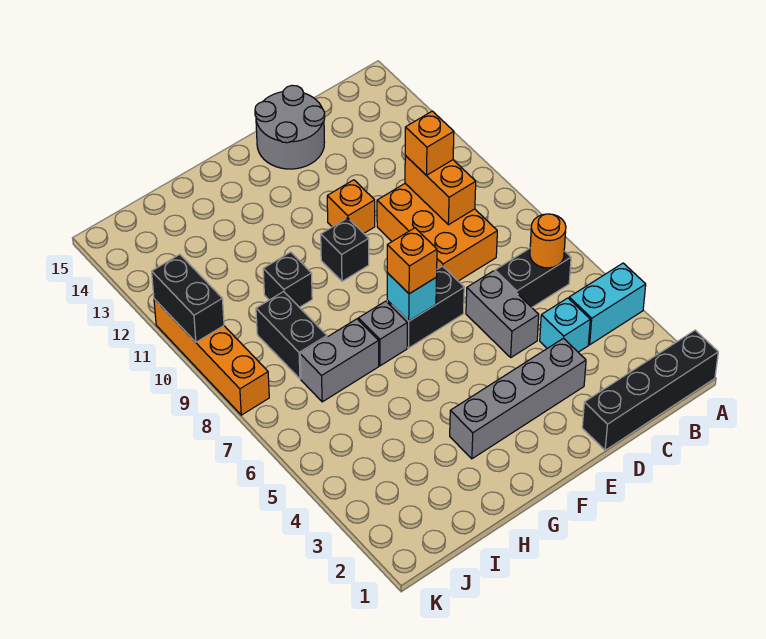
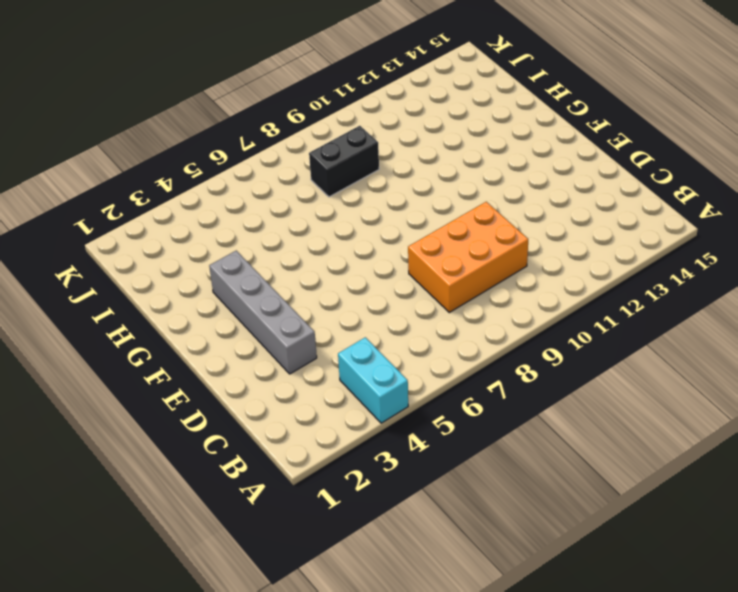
none -> black brick A1:D1 level 1
none -> black brick B6:C6 level 1
none -> cyan brick C4 level 1

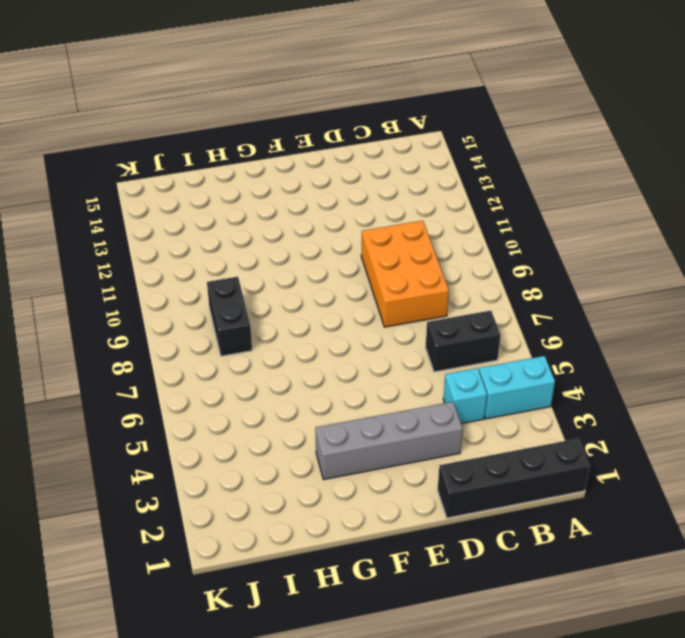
none -> grey brick D5:D6 level 1
none -> grey round brick D14:E15 level 1
none -> black brick E7:F7 level 1

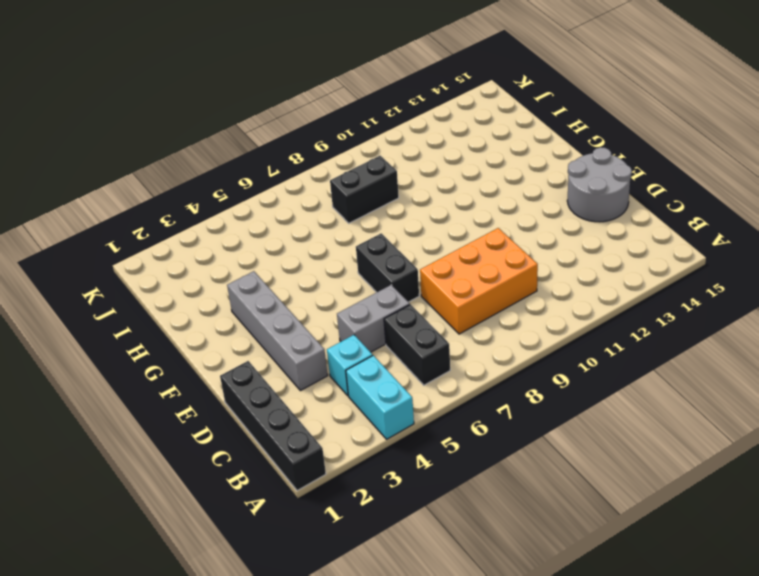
none -> orange brick E11 level 1
none -> black brick F10 level 1
none -> grey brick G7 level 1

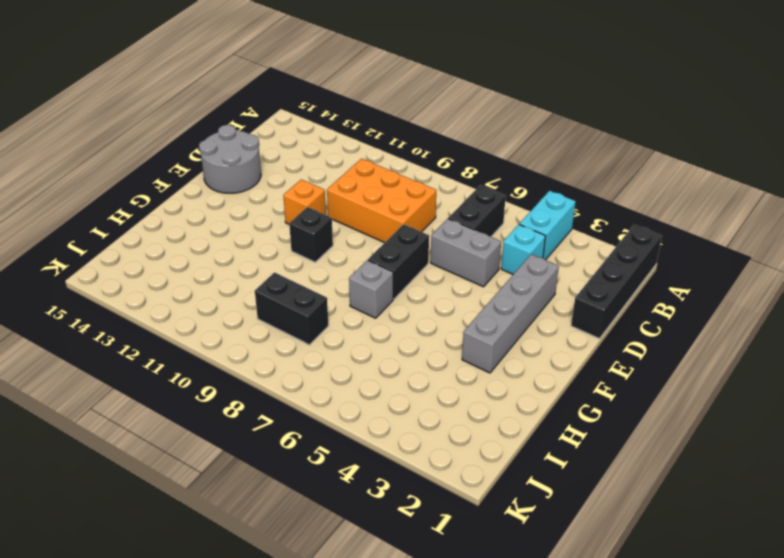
none -> grey brick H7:I7 level 1
none -> black brick H10 level 1
none -> orange brick K8:K11 level 1

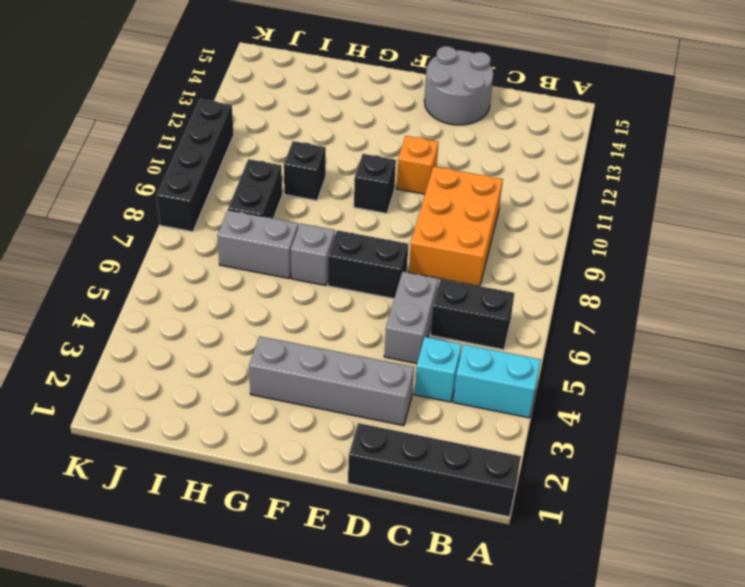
black brick K8:K11 level 1 -> orange brick K8:K11 level 1
none -> orange round brick B6 level 2
none -> orange brick C9:C10 level 2
none -> cyan brick F7 level 2

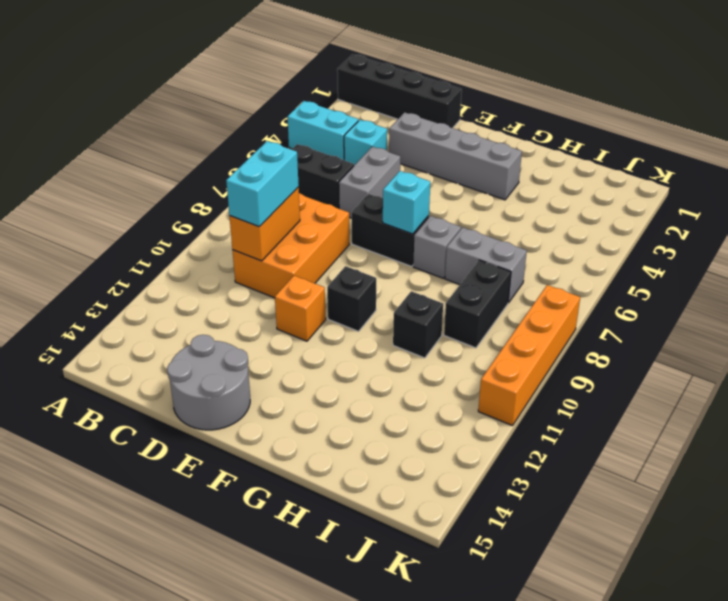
cyan brick C9:C10 level 3 -> orange brick C10 level 3
none -> orange round brick B6 level 2
none -> black brick K10:K11 level 2
none -> orange brick F7 level 3

